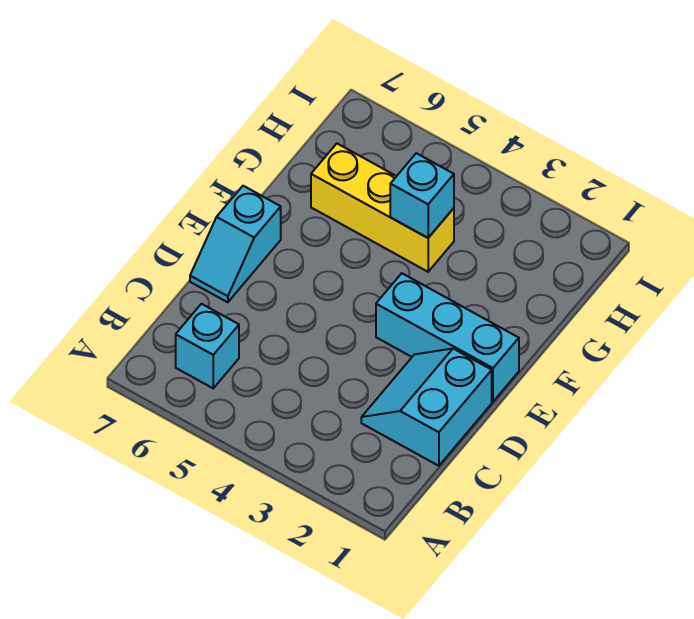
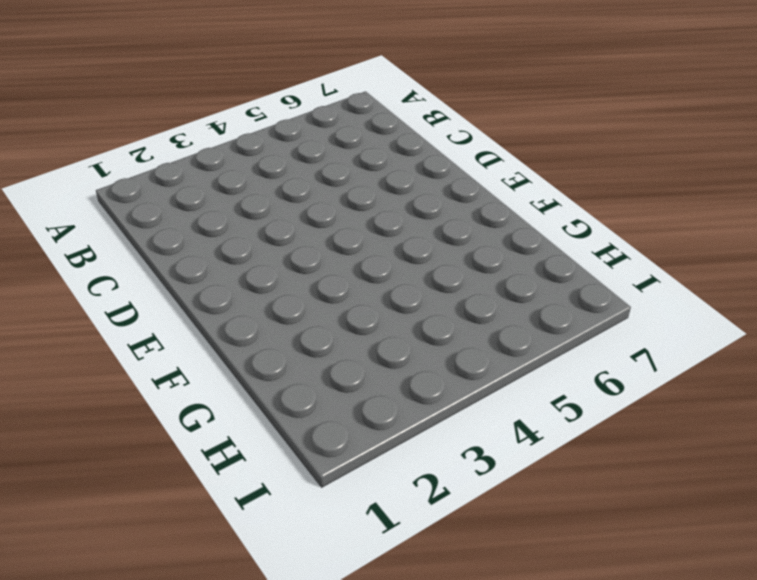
none -> cyan brick B6 level 1
none -> cyan slope C1:D2 level 1 top 1

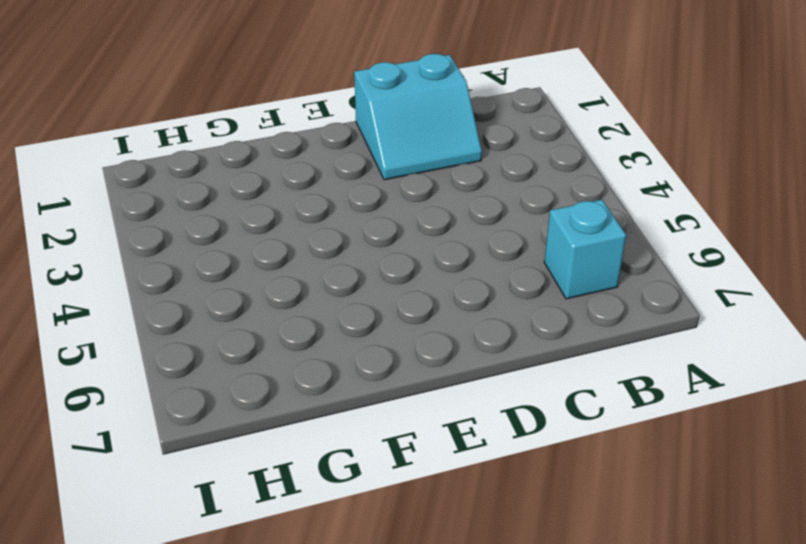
none -> cyan slope D7:E7 level 1 top E
none -> cyan brick E1:E3 level 1

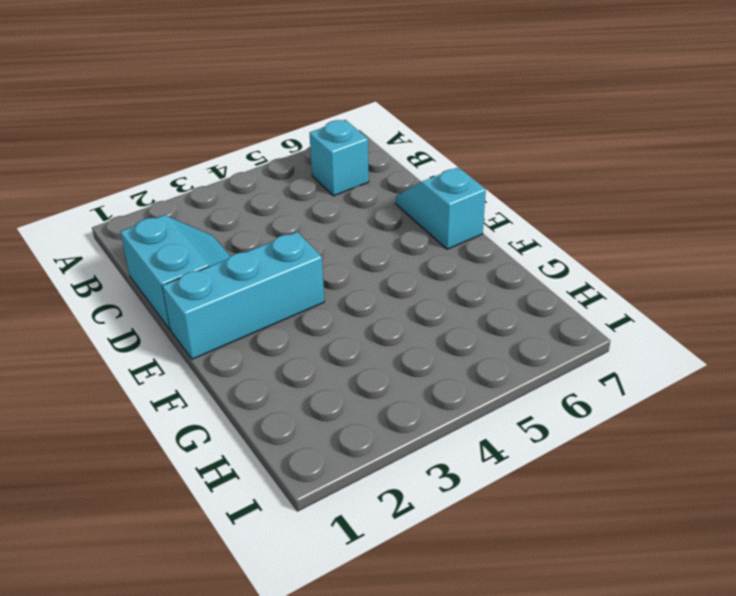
none -> yellow brick G4:G6 level 1
none -> cyan brick G4 level 2

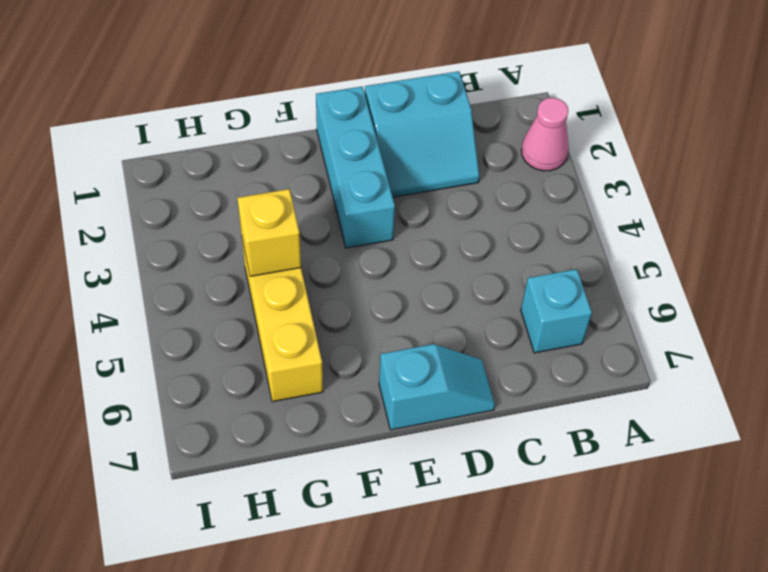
pink cone A2 level 1 -> none
yellow brick G4 level 2 -> cyan brick G4 level 2

